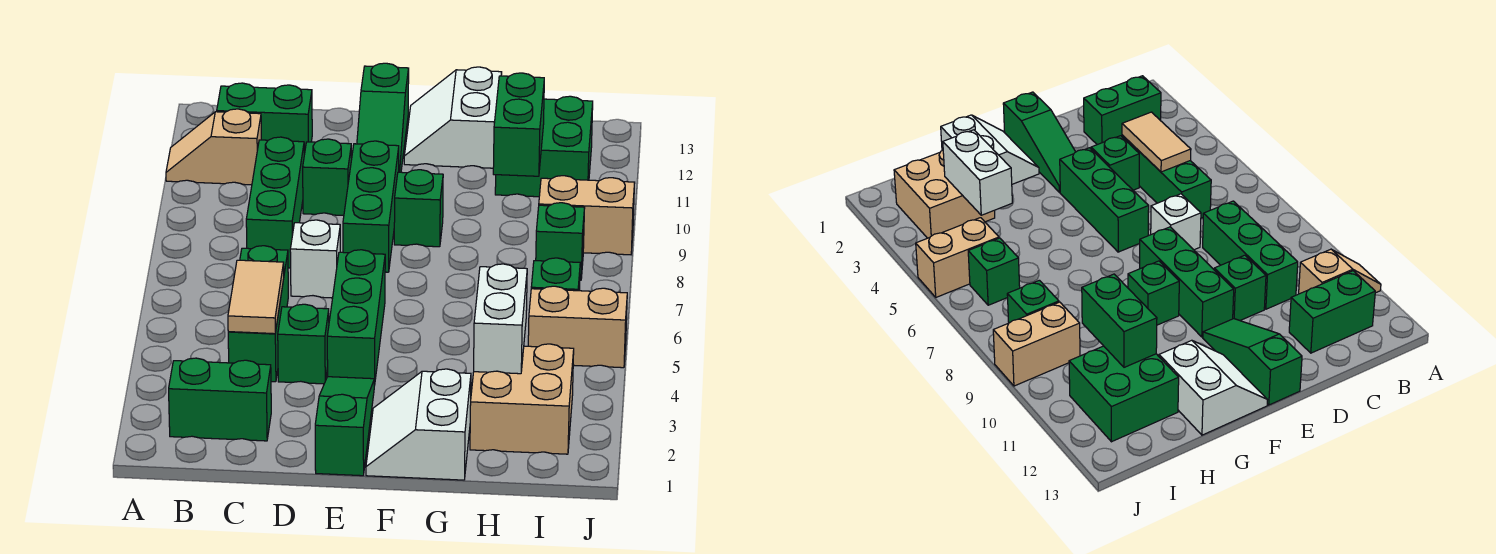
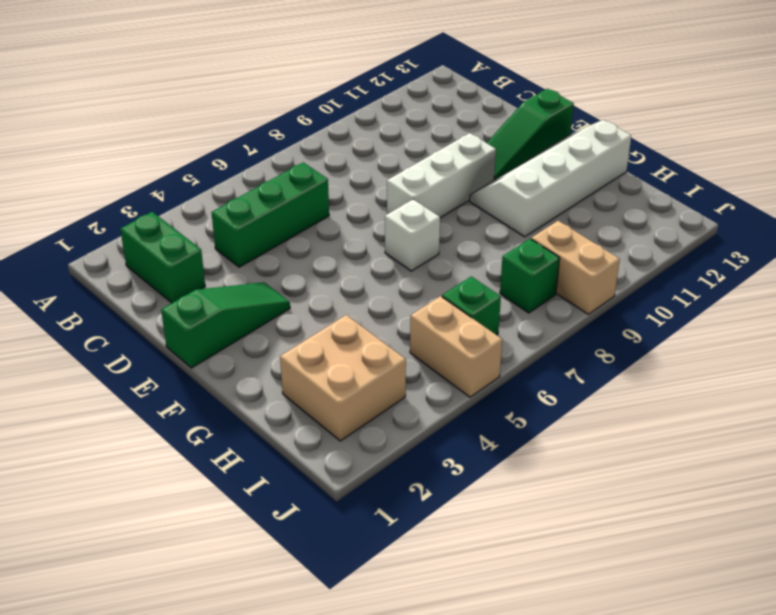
white brick E8:E10 level 1 -> green brick E8:E10 level 1
white brick F7 level 1 -> white brick D7 level 1
white slope F10:G13 level 1 top G -> white slope F12:G13 level 1 top G
none -> tan slope A11:B11 level 1 top B
none -> green brick B12:C12 level 1
none -> green brick C8:C10 level 1

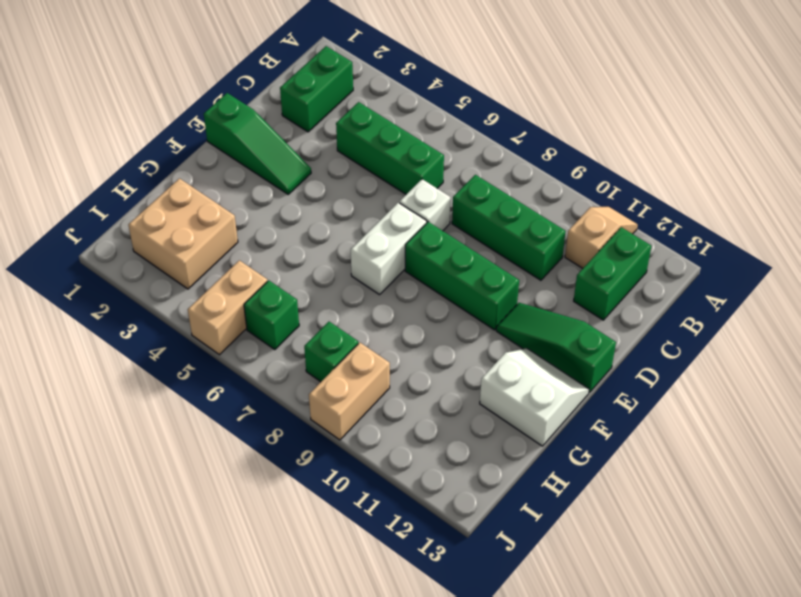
white brick E7:F7 level 1 -> white brick H3:H4 level 2
none -> green brick D4 level 1
none -> green brick D10 level 1
none -> green brick E4:E6 level 1

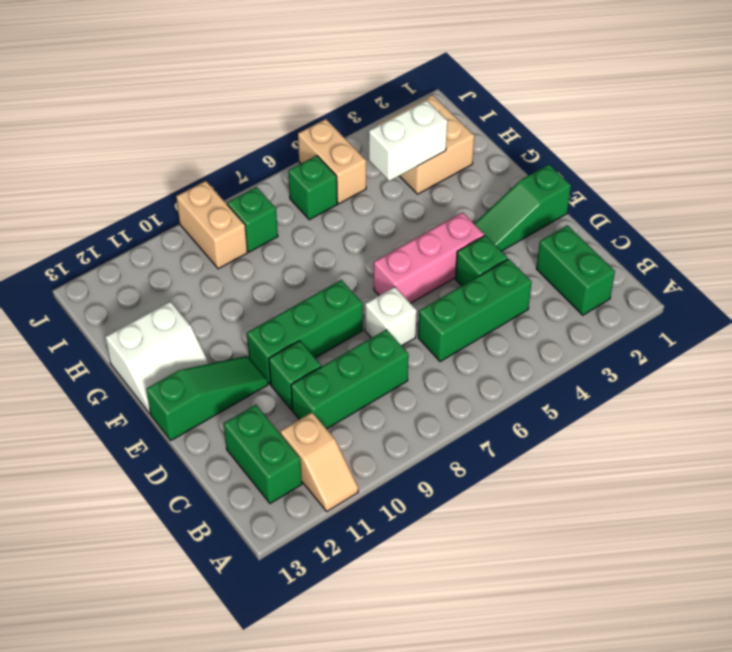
pink brick E4:E6 level 1 -> green brick E4:E6 level 1
none -> white slope F1:G2 level 1 top G
none -> green brick F9 level 1
none -> green brick H11:I12 level 1

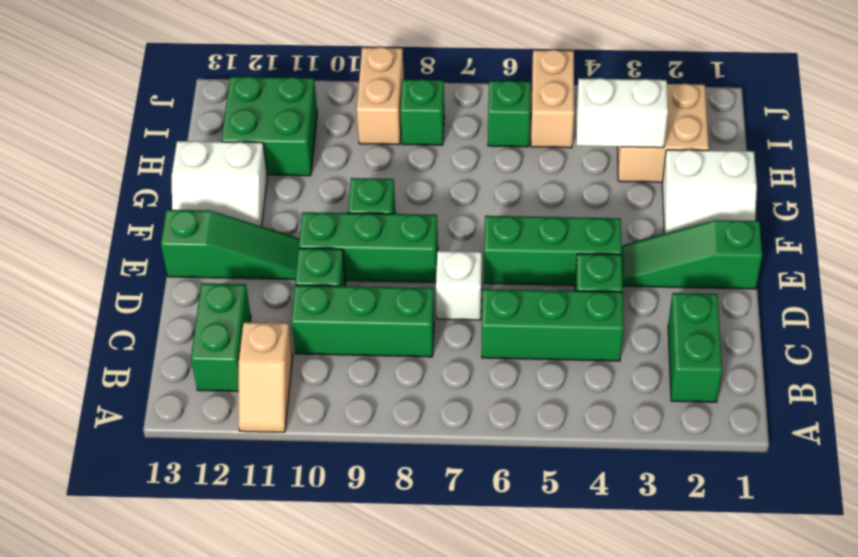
none -> tan tile C4:C5 level 2
none -> green brick H10:H11 level 2

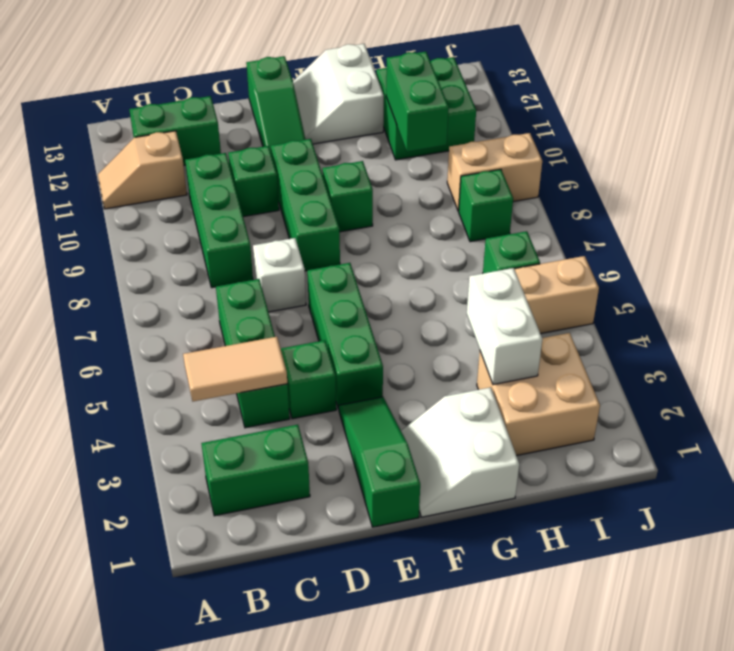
tan tile B4:C4 level 2 -> tan tile C4:C5 level 2

